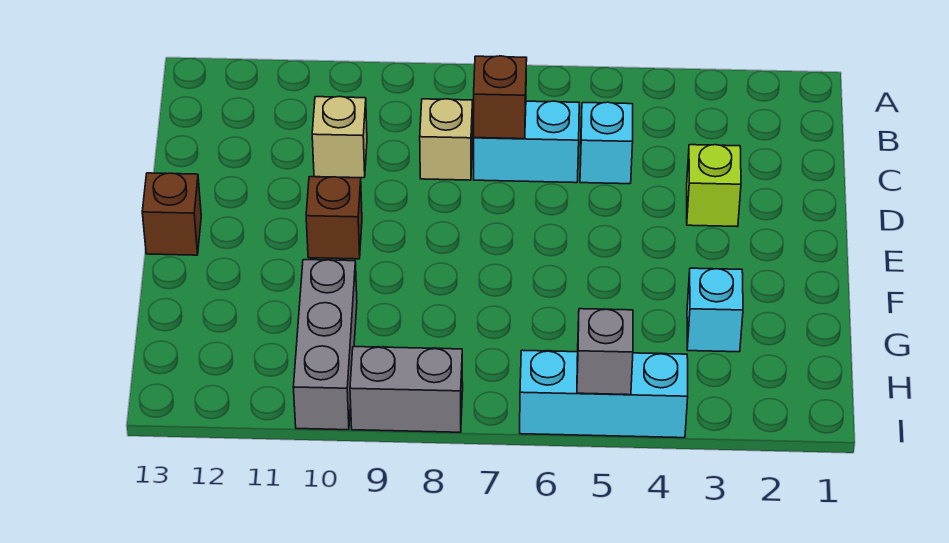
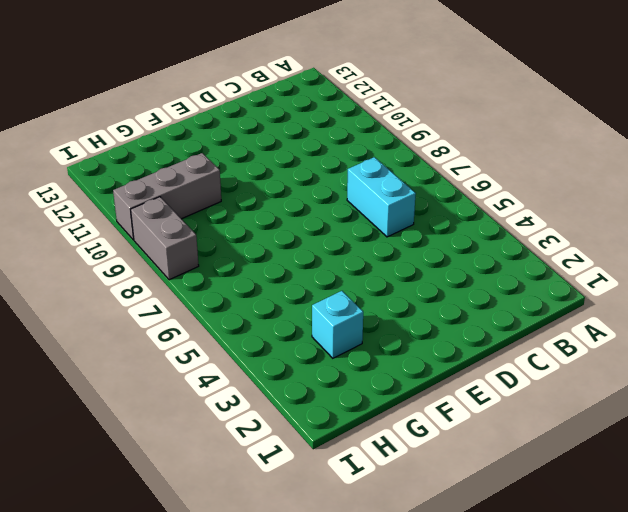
none -> cyan brick C5 level 1
none -> tan brick C8 level 1
none -> tan brick C10 level 1

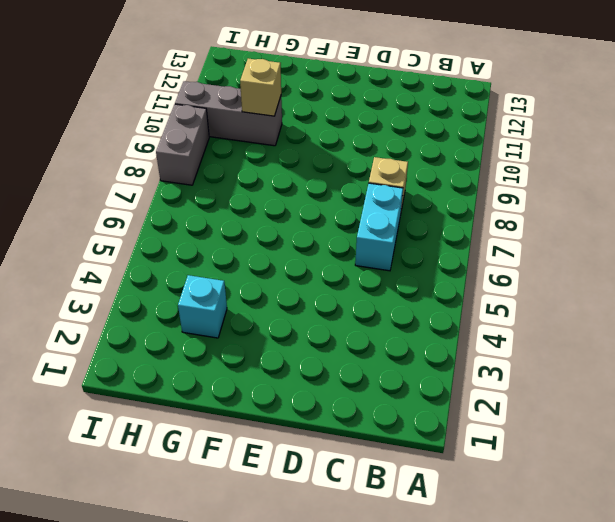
tan brick G10 level 2 -> tan brick C10 level 1
none -> cyan brick C5 level 1
none -> lime brick D3 level 1
none -> brown brick E10 level 1

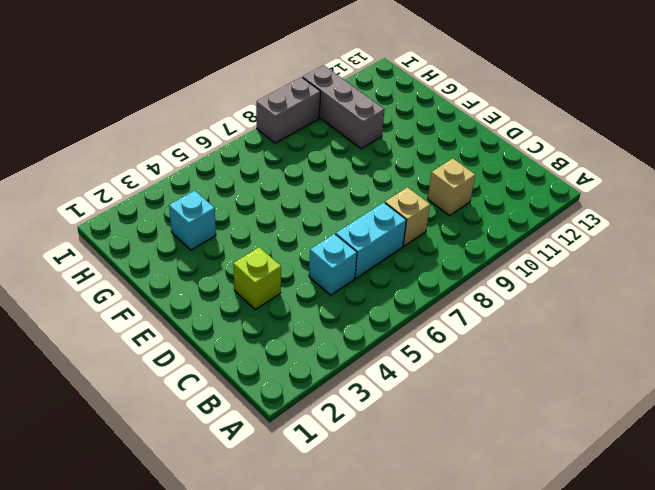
none -> brown brick E10 level 1
none -> brown brick E13 level 1
none -> cyan brick I4:I6 level 1

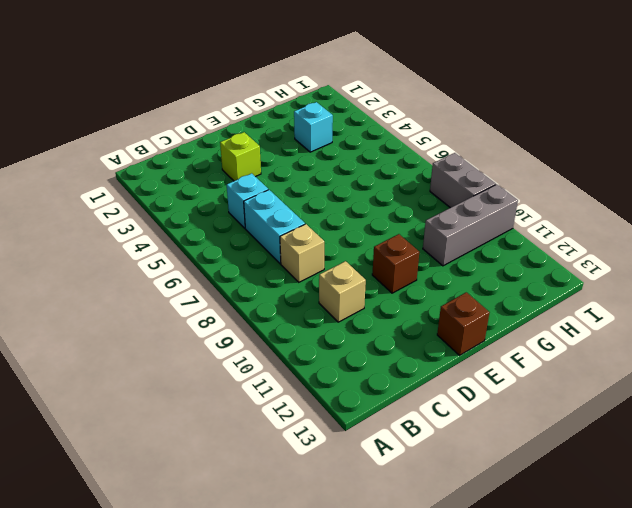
none -> cyan brick I4:I6 level 1
none -> brown brick C7 level 2
none -> grey brick I5 level 2

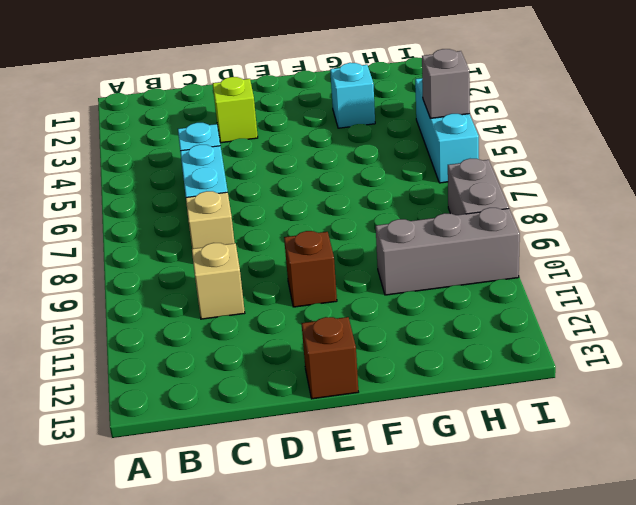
none -> brown brick C7 level 2

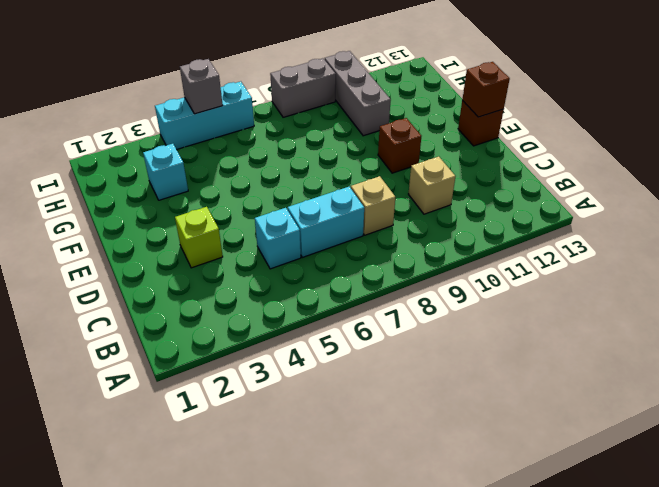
brown brick E13 level 2 -> brown brick C7 level 2

